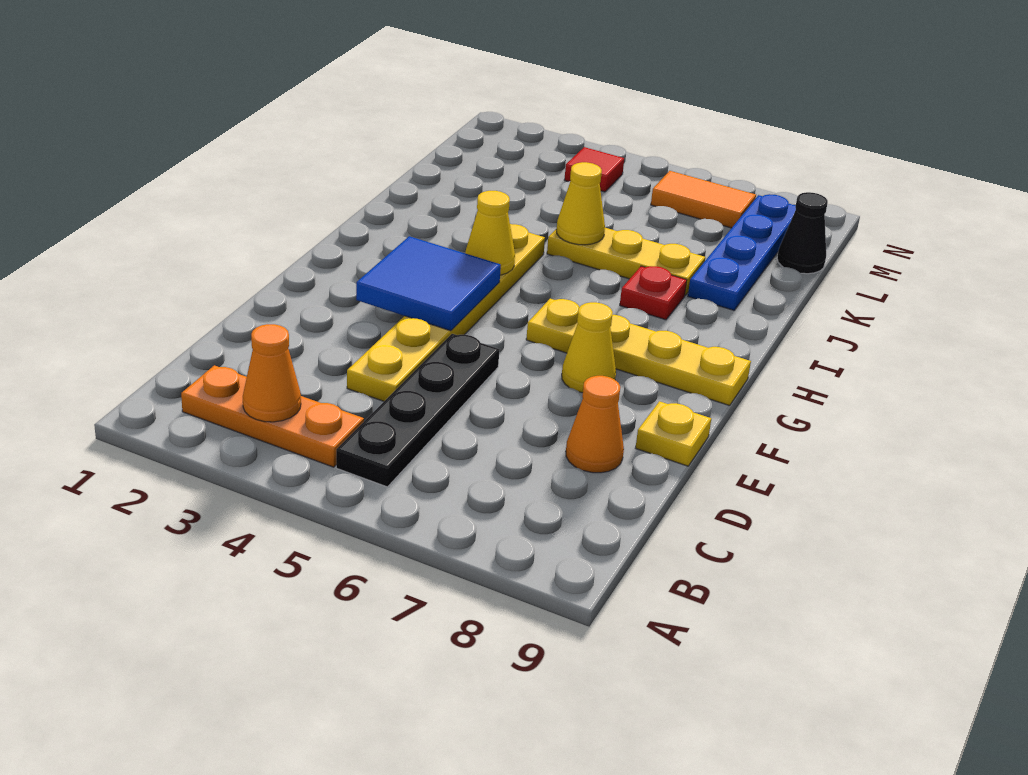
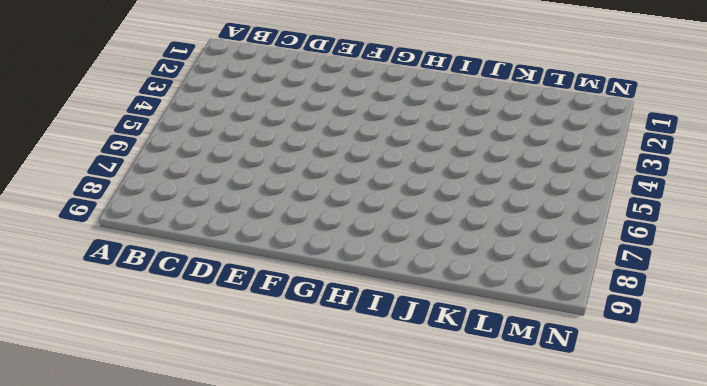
none -> orange plate B2:B4 level 1
none -> black plate B5:E5 level 1
none -> yellow plate D4:I4 level 1

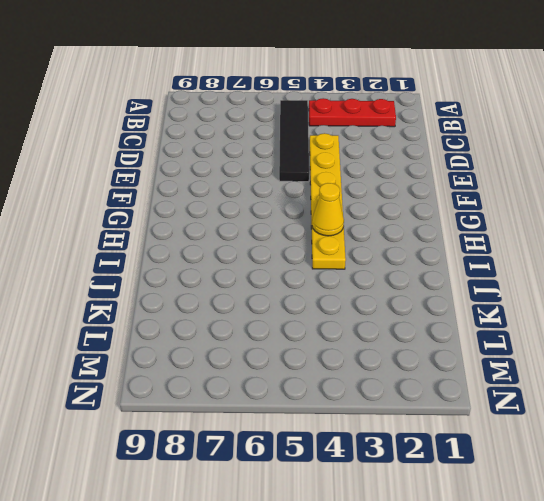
red plate B2:B4 level 1 -> orange plate B2:B4 level 1
black tile B5:E5 level 1 -> black plate B5:E5 level 1
none -> orange cone D8 level 1
none -> yellow plate E9 level 1
none -> yellow cone F7 level 1

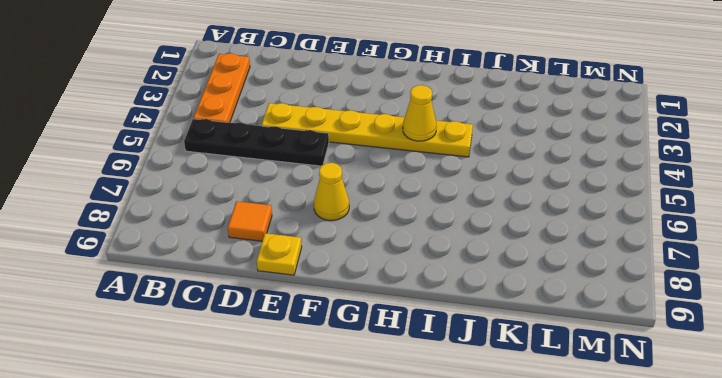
orange tile D8 level 1 -> orange cone D8 level 1
none -> yellow plate G6:G9 level 1
none -> red plate I7 level 1
none -> yellow plate J5:J7 level 1

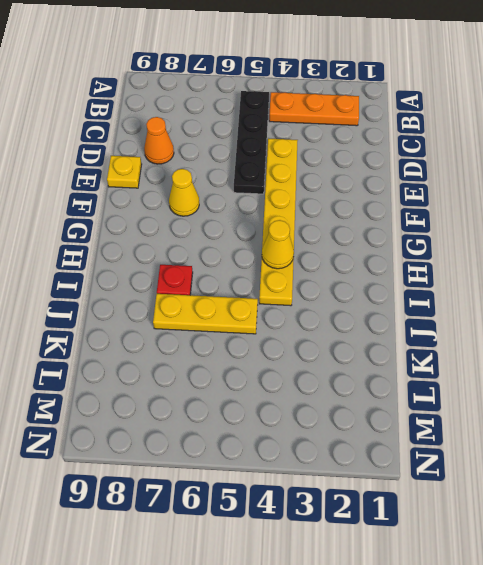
none -> yellow plate G6:G9 level 1
none -> blue plate J8:M8 level 1
none -> black cone L9 level 1

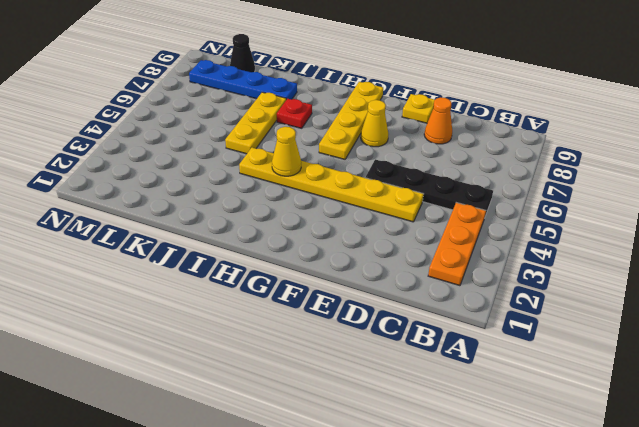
none -> red tile M4 level 1
none -> orange tile M6:M7 level 1
none -> orange cone B3 level 2

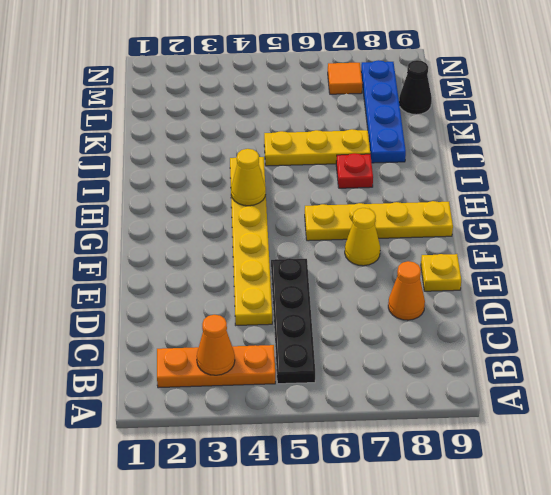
orange tile M7 level 1 -> orange tile M6:M7 level 1
none -> red tile M4 level 1
none -> blue tile F3:G4 level 2
none -> yellow cone J5 level 2

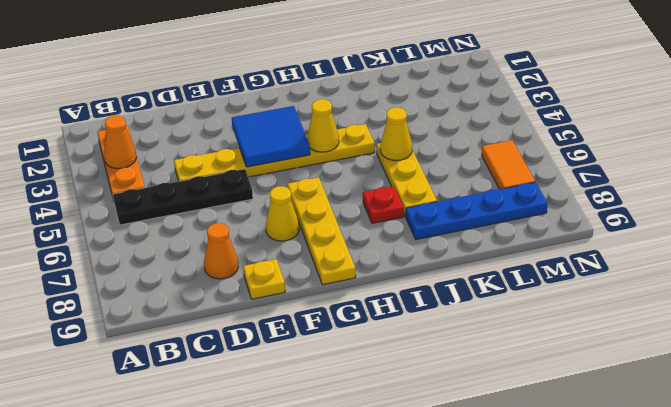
none -> black cone L9 level 1
none -> red tile M4 level 1

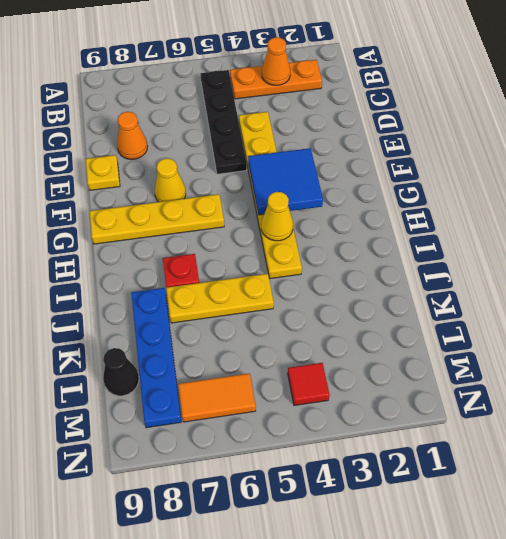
none -> yellow cone J5 level 2

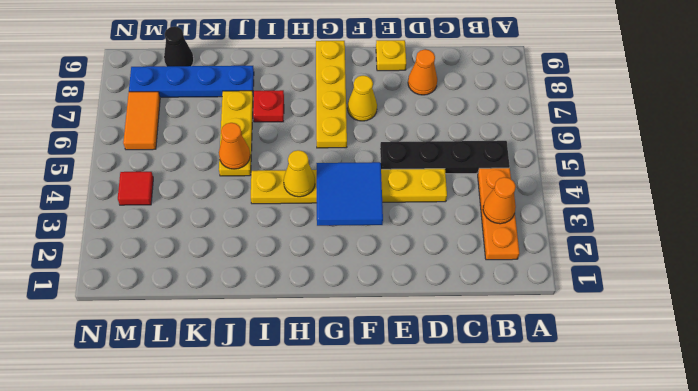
orange cone J5 level 2 -> yellow cone J5 level 2

